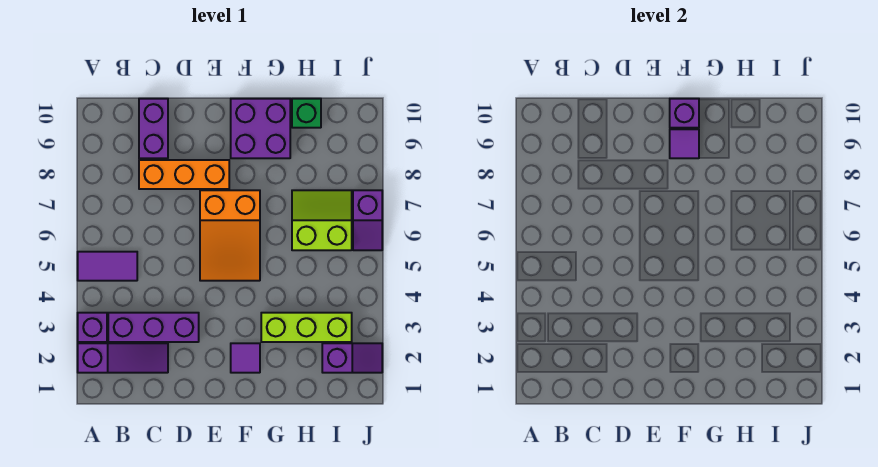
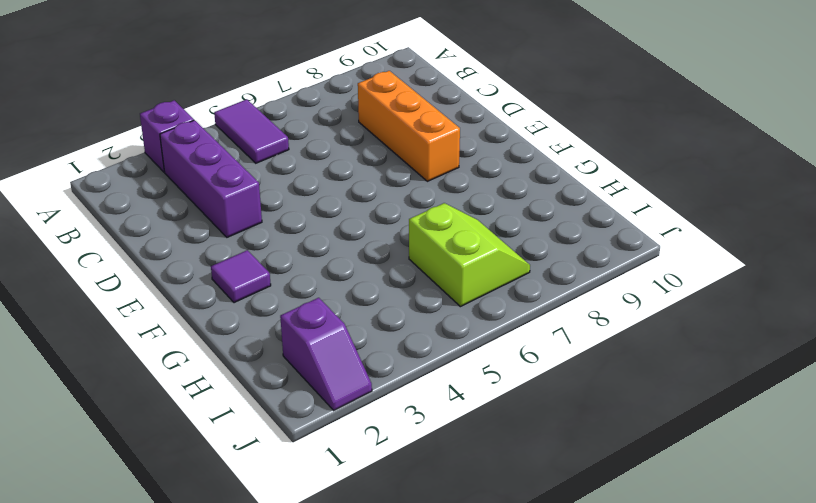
none -> purple slope A2:C2 level 1 top A
none -> purple brick C9:C10 level 1
none -> orange slope E5:F7 level 1 top 7

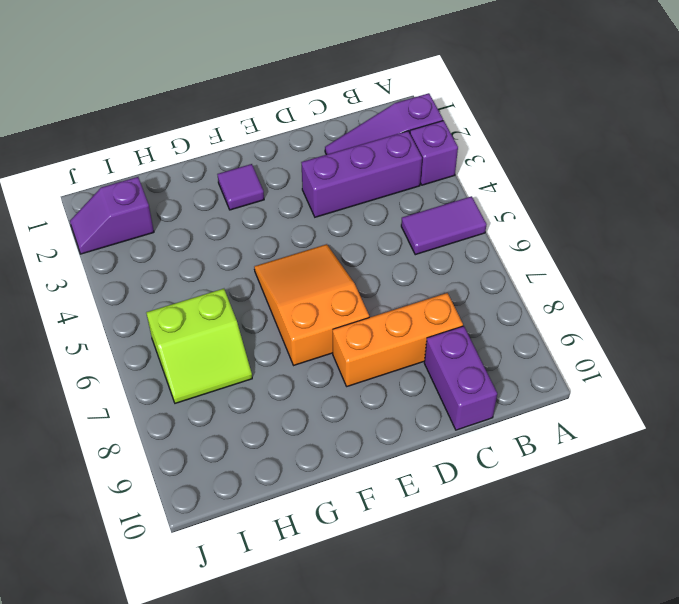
none -> purple brick F9:G10 level 1
none -> lime brick G3:I3 level 1
none -> green brick H10 level 1

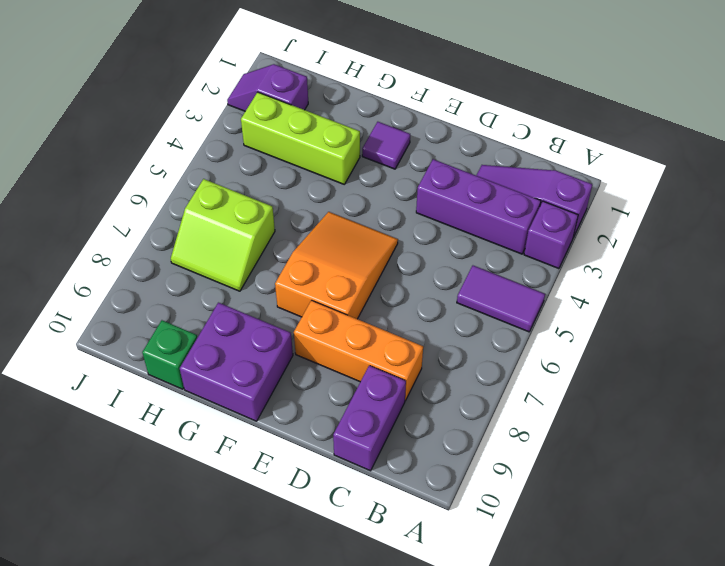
none -> purple slope J6:J7 level 1 top 7
none -> purple tile F9 level 2
none -> purple brick F10 level 2

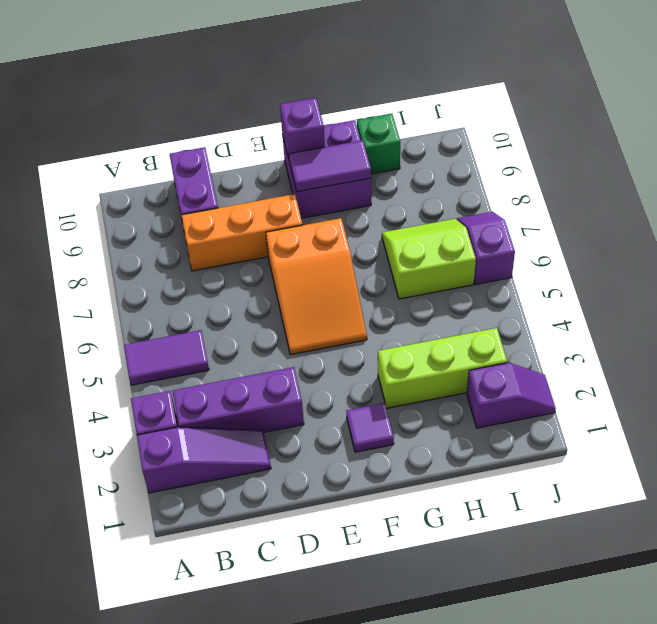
purple tile F9:G9 level 2 -> purple tile F9 level 2
purple slope J6:J7 level 1 top 6 -> purple slope J6:J7 level 1 top 7

